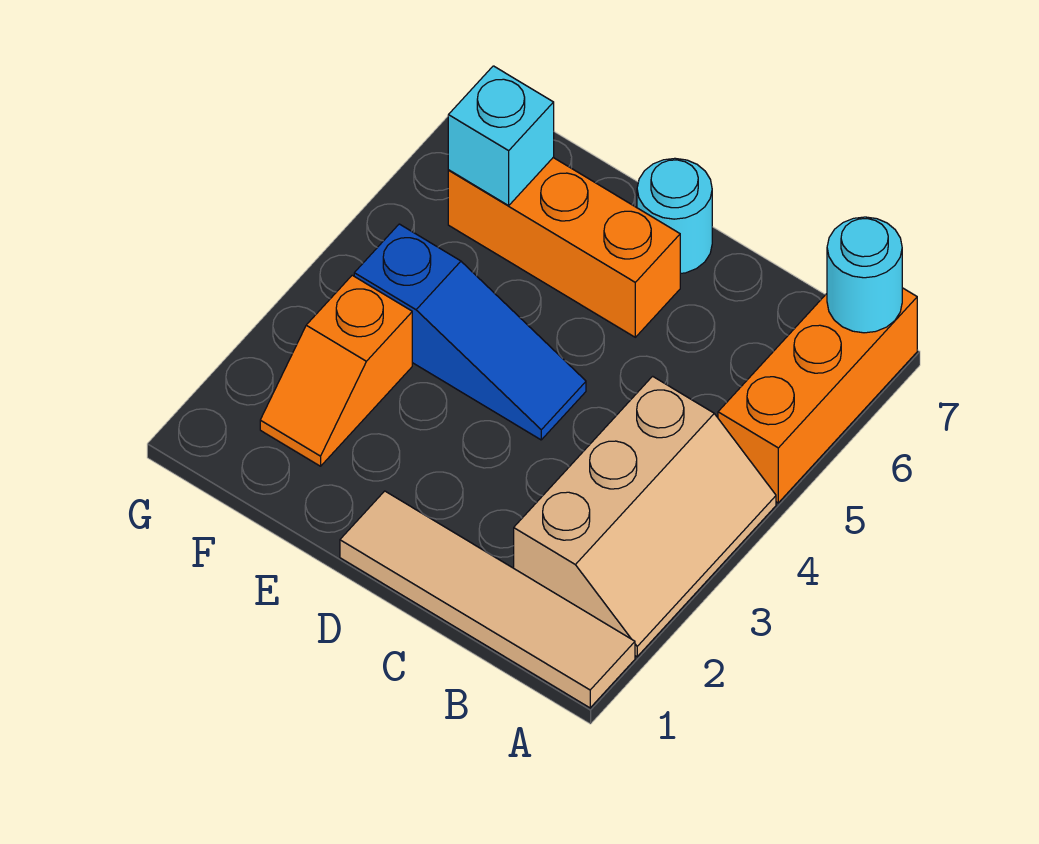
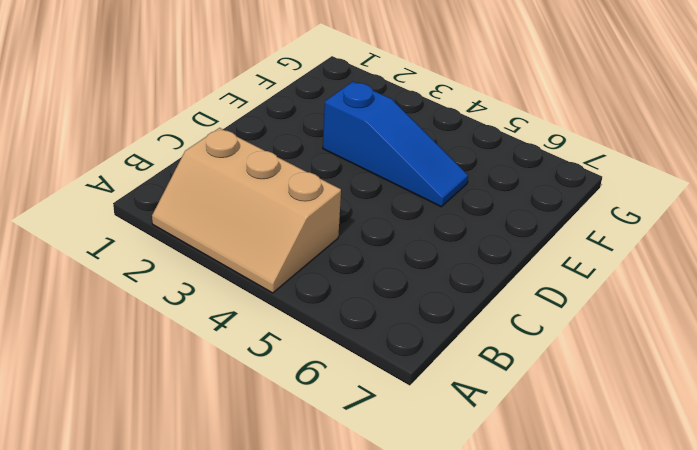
blue slope E3:E5 level 1 top 3 -> blue slope D4:F4 level 1 top F
none -> tan tile A1:D1 level 1
none -> orange brick A5:A7 level 1

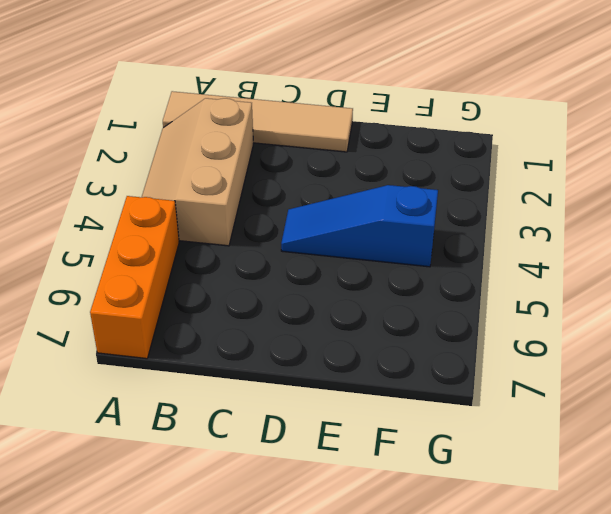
none -> orange brick D6:F6 level 1
none -> cyan round brick D7 level 1

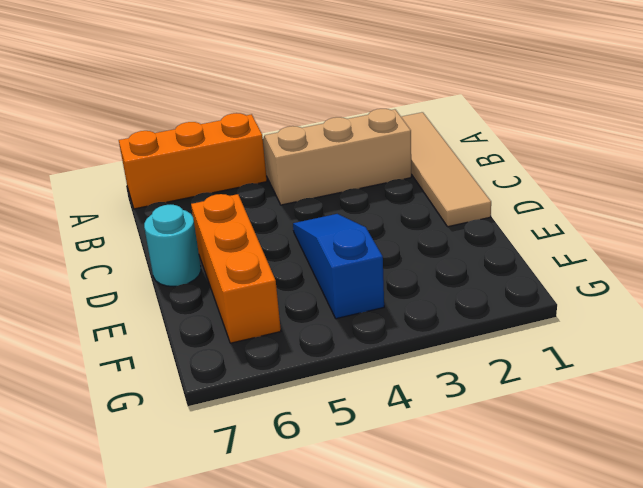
none -> orange slope F2:F3 level 1 top 3
none -> cyan round brick A7 level 2

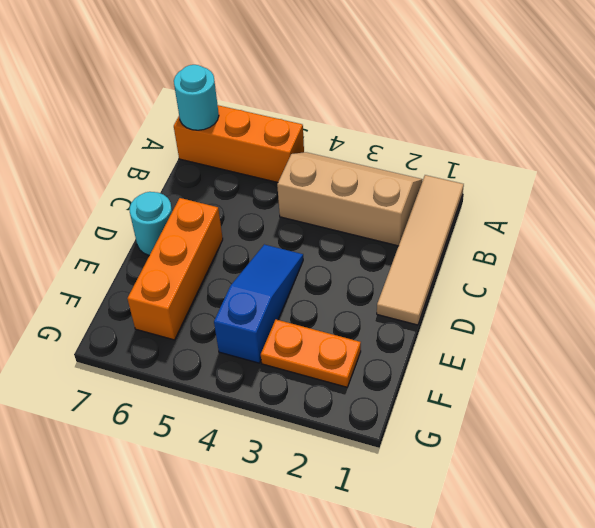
orange plate F2:F3 level 1 -> orange slope F2:F3 level 1 top 3
none -> cyan brick F6 level 2

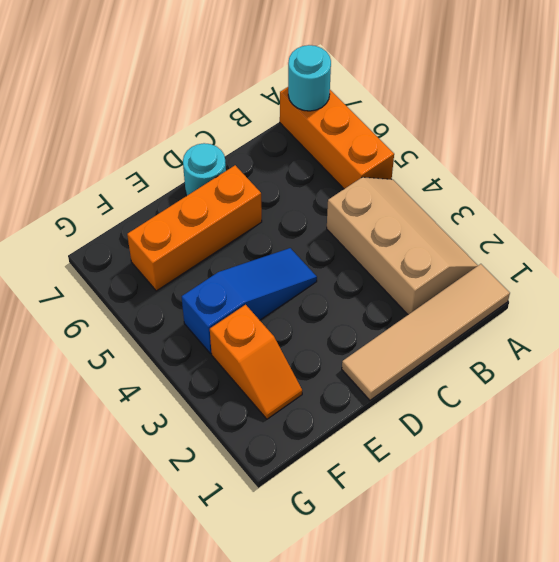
none -> cyan brick F6 level 2

